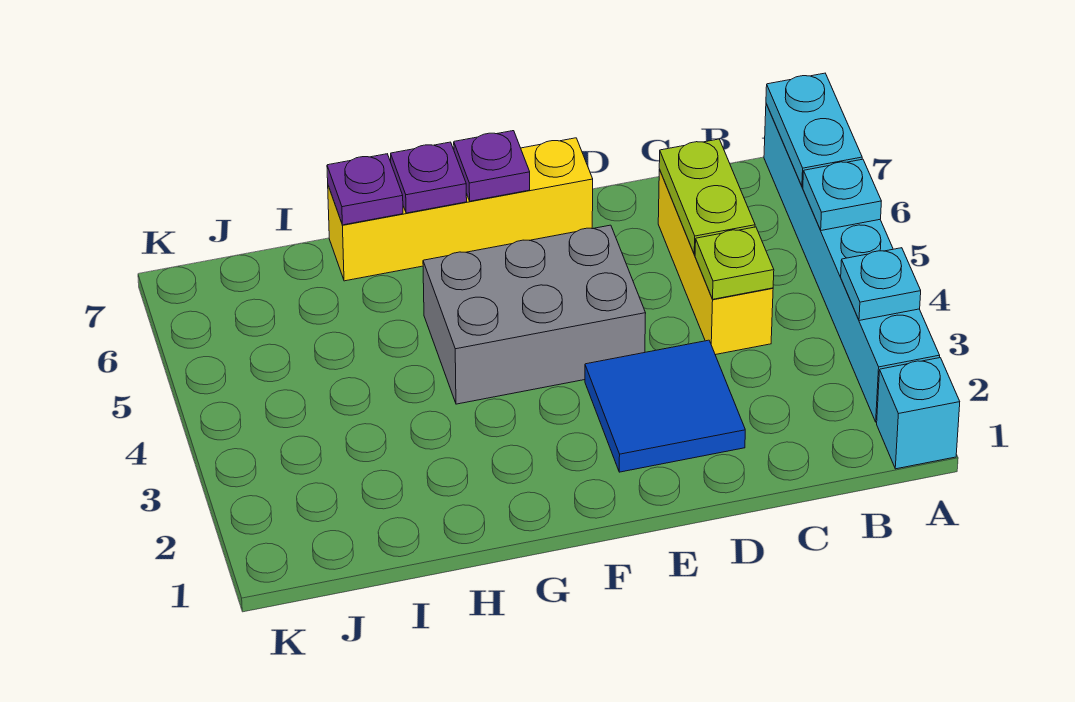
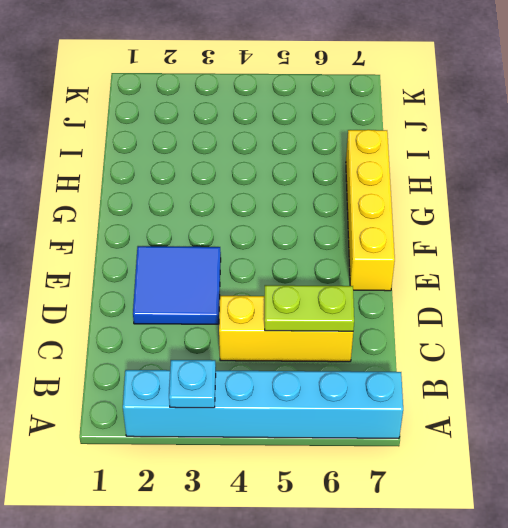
none -> cyan brick A1 level 1
none -> grey brick E4:G5 level 1
none -> cyan plate A5 level 2

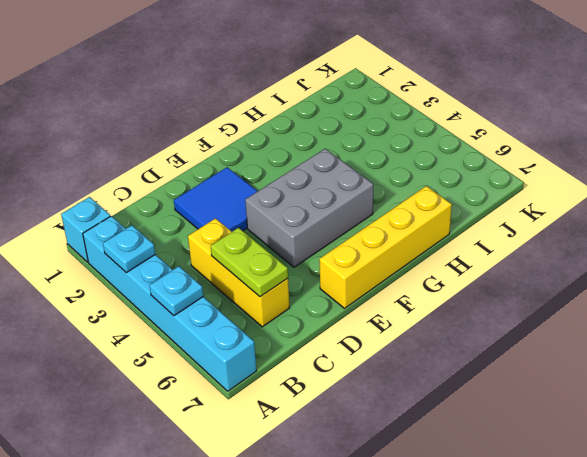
none -> cyan plate A6:A7 level 2
none -> lime plate C4 level 2
none -> purple plate F7 level 2

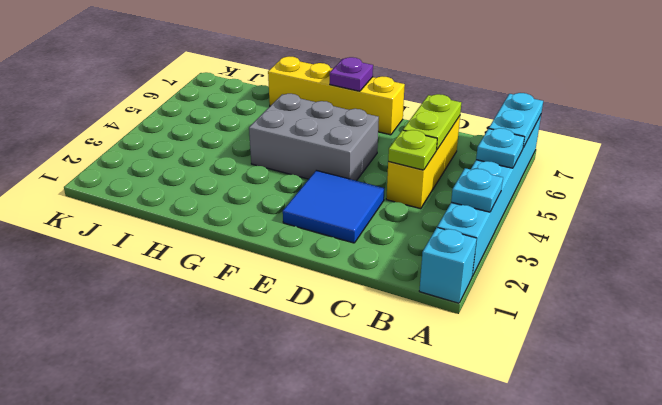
none -> purple plate G7 level 2
none -> purple plate H7 level 2

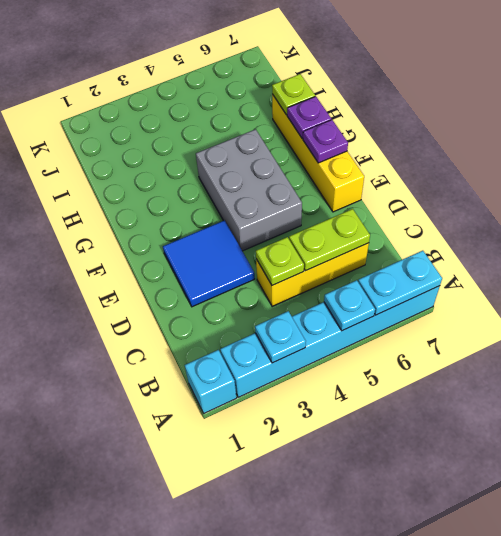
lime plate H7 level 2 -> purple plate H7 level 2

